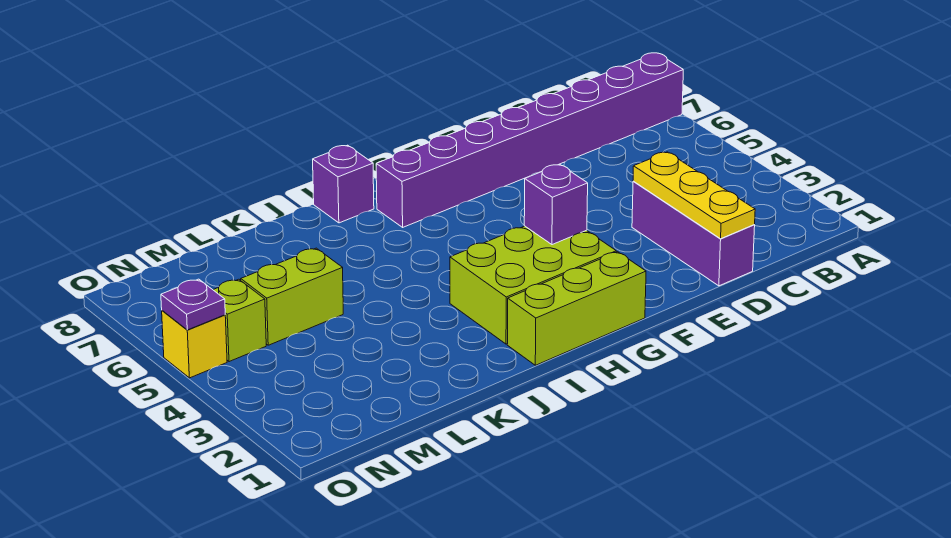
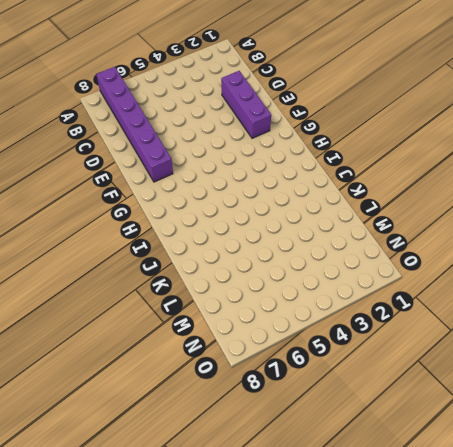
purple brick A7:F7 level 1 -> purple brick A7:H7 level 1
purple brick D2:F2 level 1 -> purple brick D1:D3 level 1
none -> lime brick G1:I1 level 1
none -> lime brick G2:I3 level 1

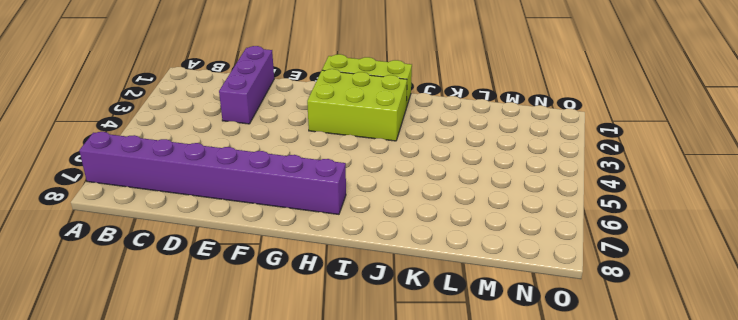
none -> purple brick I8 level 1
none -> lime brick L5:M5 level 1

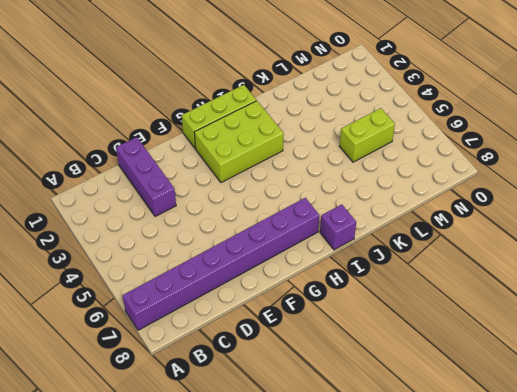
none -> lime brick N5 level 1
none -> yellow brick O5 level 1

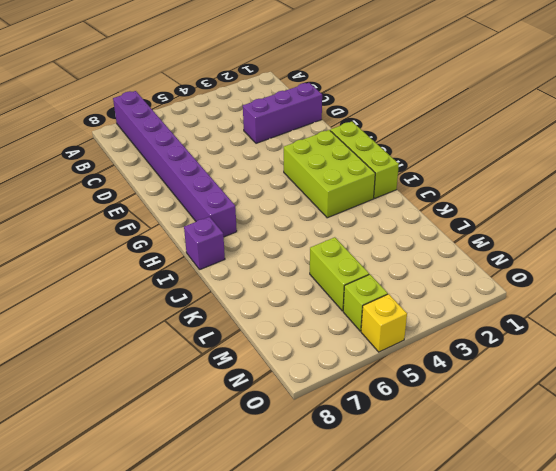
none -> yellow plate D1:D3 level 2
none -> purple brick G3 level 2

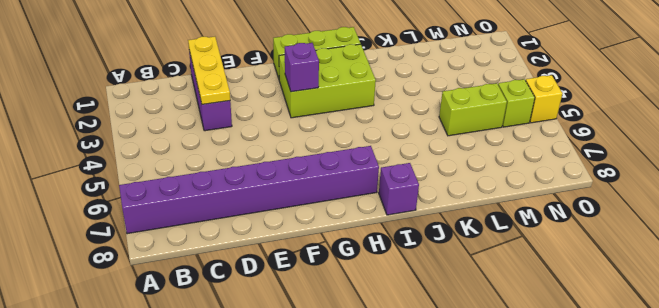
none -> purple plate O5 level 2

